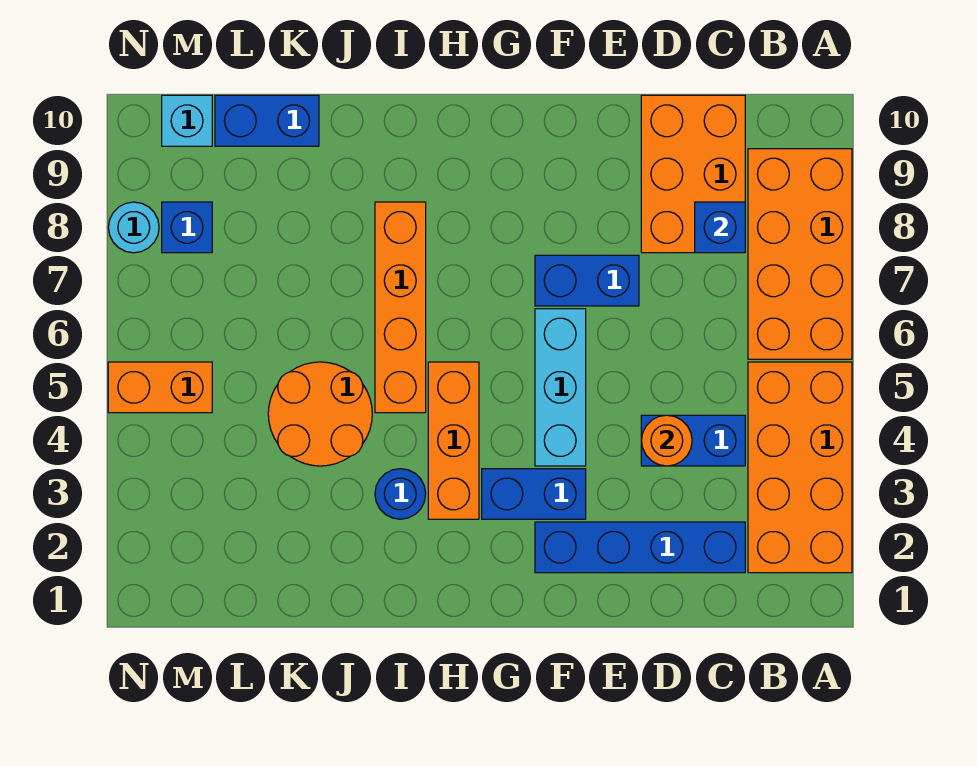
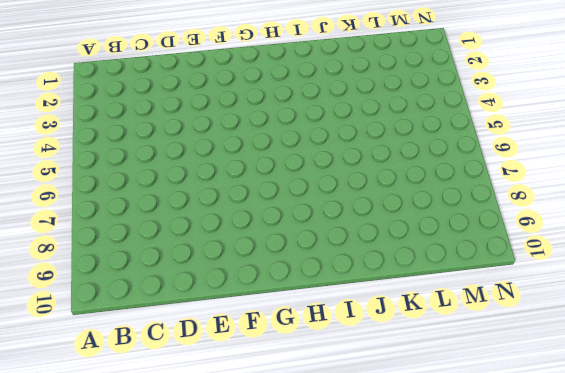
none -> orange brick A2:B5 level 1
none -> orange brick A6:B9 level 1
none -> blue brick C2:F2 level 1

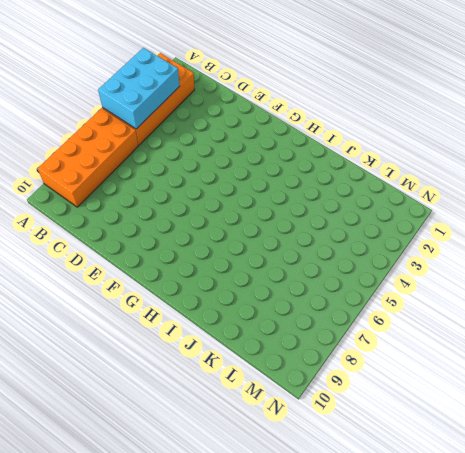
cyan brick A3:B5 level 2 -> none
none -> blue brick C2:F2 level 1
none -> blue brick C4:D4 level 1
none -> orange brick C8:D10 level 1

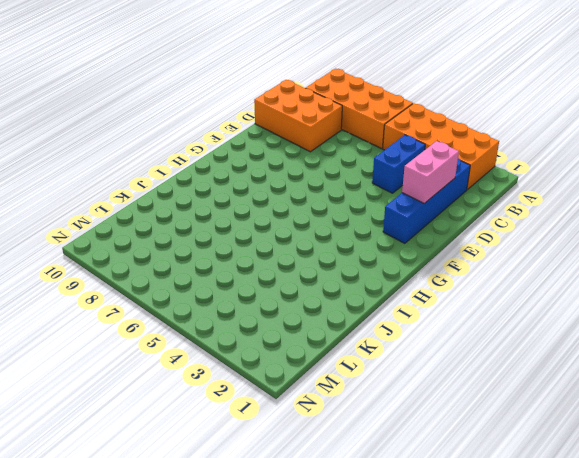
pink brick D2:E2 level 2 -> none
none -> blue brick E7:F7 level 1
none -> blue brick F3:G3 level 1
none -> cyan brick F4:F6 level 1

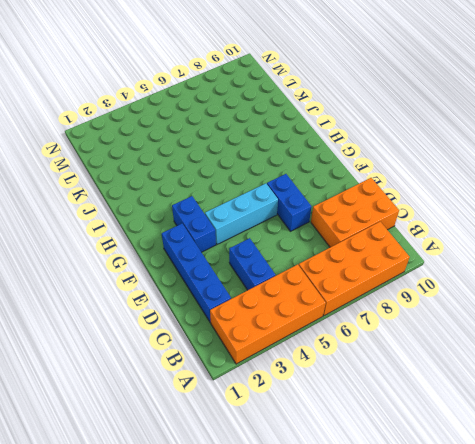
none -> orange brick H3:H5 level 1
none -> blue round brick I3 level 1
none -> orange brick I5:I8 level 1

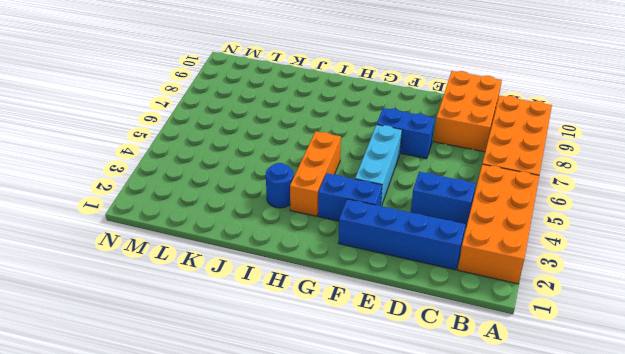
none -> orange brick I5:I8 level 1
none -> orange round brick J4:K5 level 1
none -> blue brick K10:L10 level 1

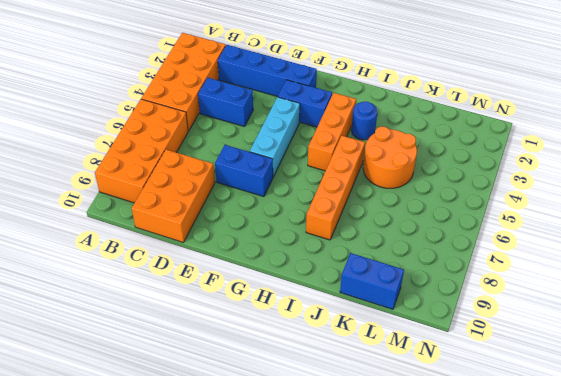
none -> orange brick M5:N5 level 1
none -> blue brick M8 level 1
none -> cyan brick M10 level 1

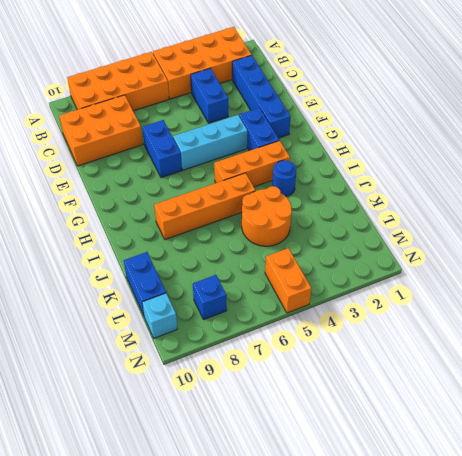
none -> cyan round brick N8 level 1
none -> blue brick C8 level 2
none -> orange round brick D4 level 2

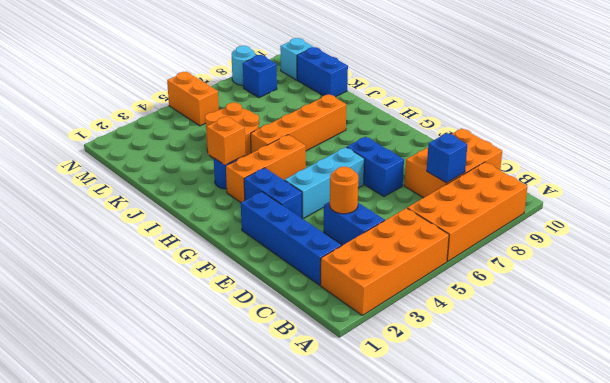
orange brick I3 level 2 -> none

